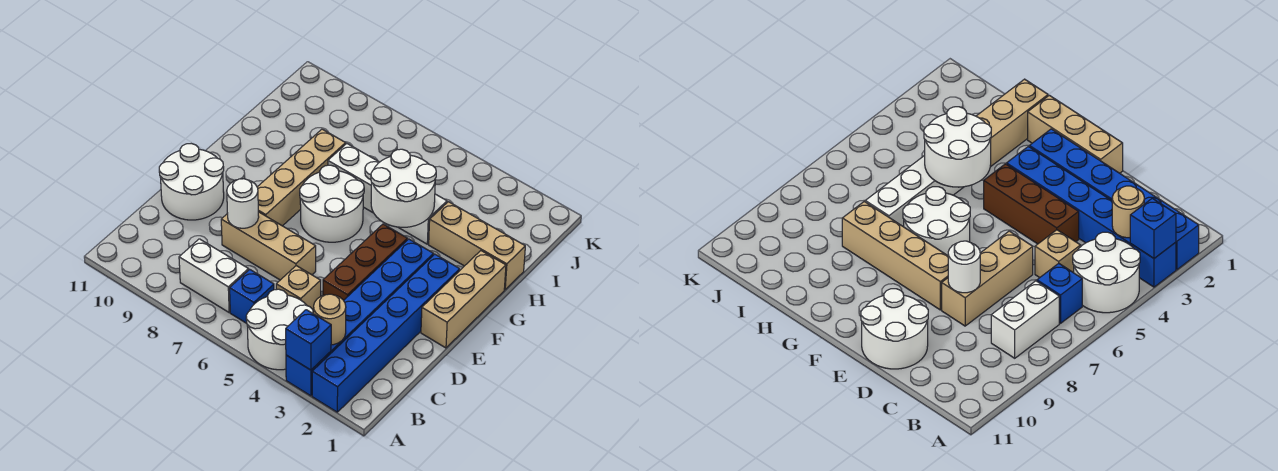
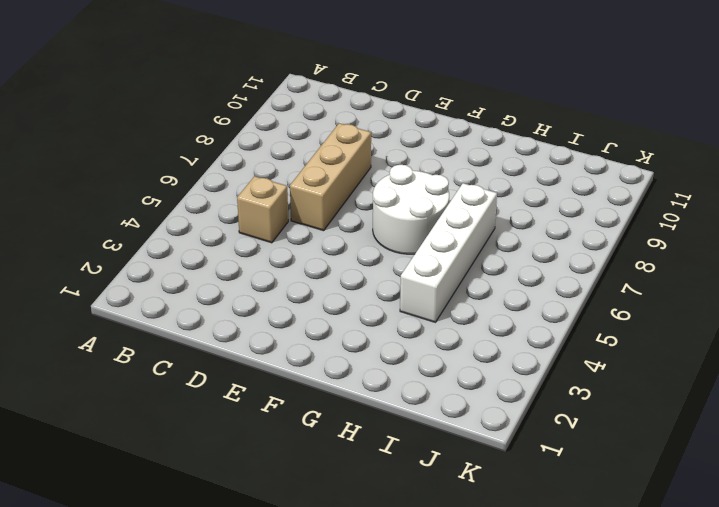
none -> blue brick A2:F2 level 1
none -> blue brick A3:F3 level 1
none -> white round brick A4:B5 level 1

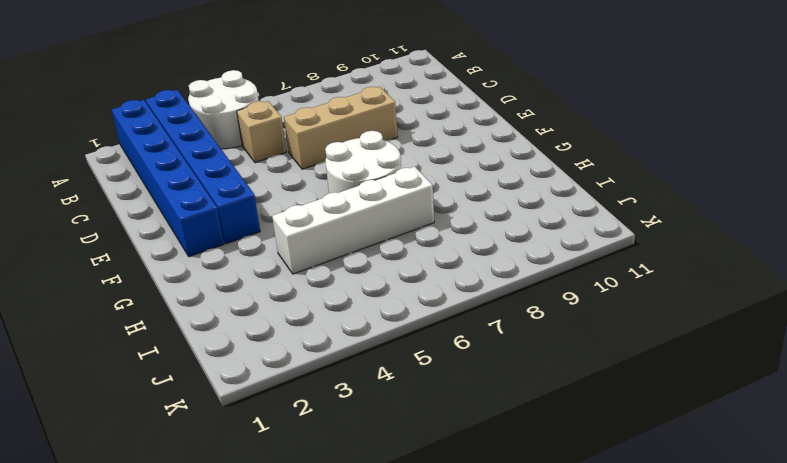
none -> blue brick B6 level 1
none -> white brick B7:B8 level 1
none -> brown brick D4:F4 level 1

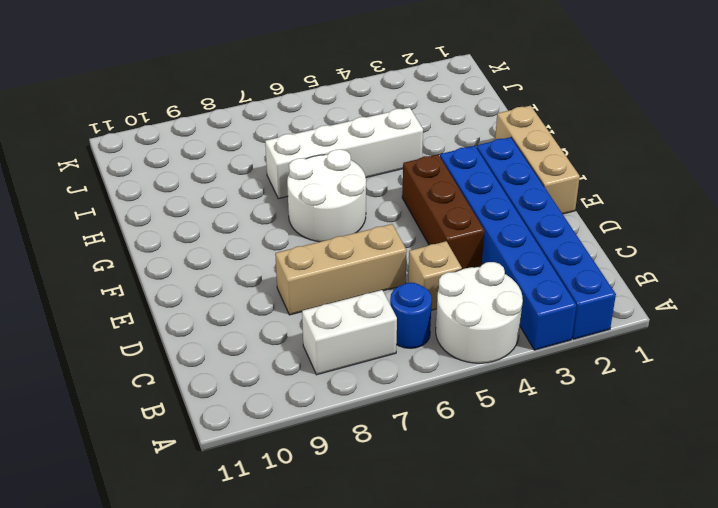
blue round brick B6 level 1 -> blue brick B6 level 1
none -> white round brick D10:E11 level 1
none -> tan brick E8:H8 level 1
none -> tan brick H1:H3 level 1

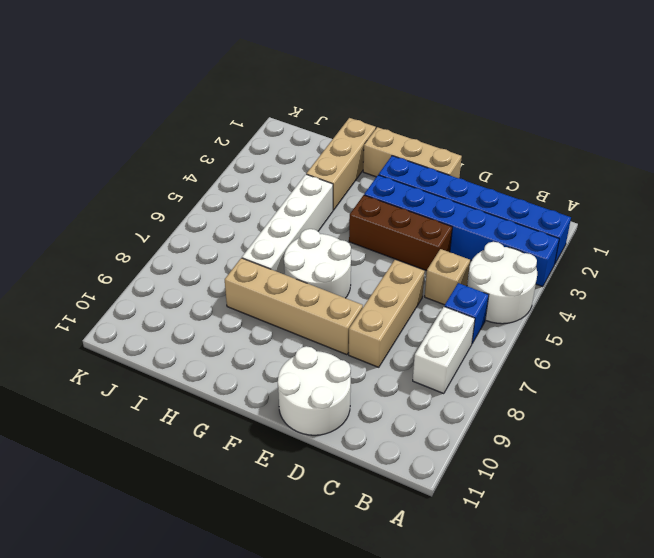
none -> blue brick A3 level 2
none -> tan round brick B3 level 2
none -> white round brick D8 level 2

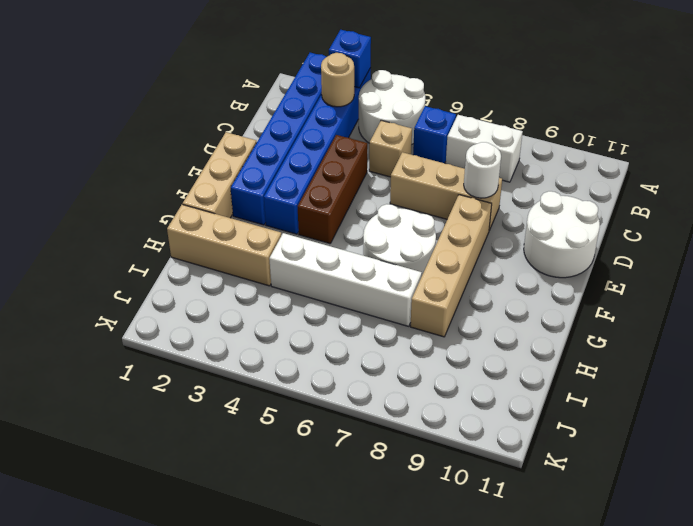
none -> white round brick G4:H5 level 2

